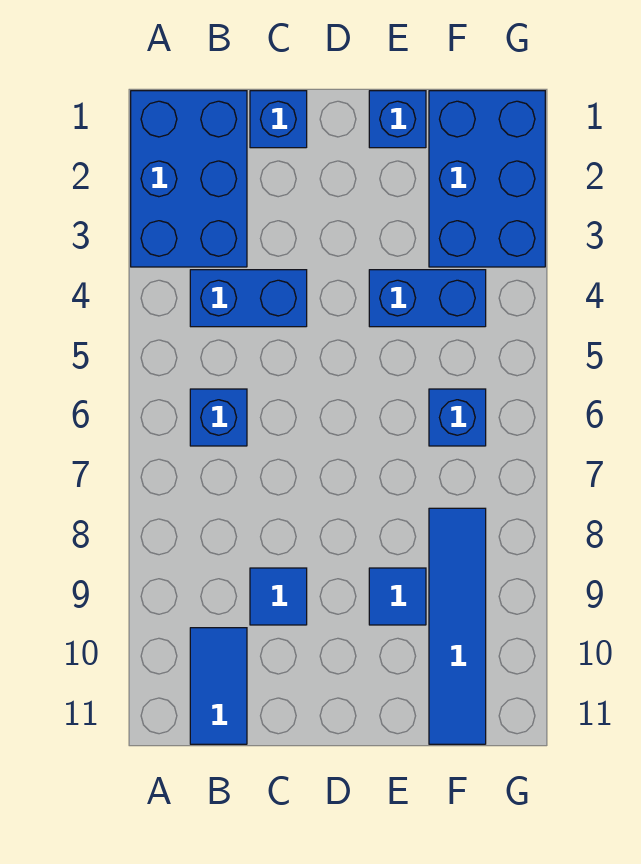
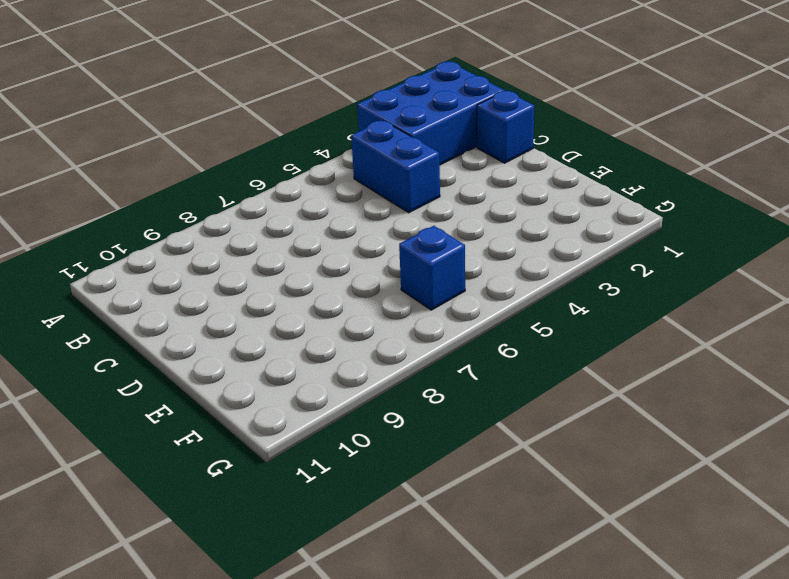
none -> blue brick B6 level 1
none -> blue tile B10:B11 level 1
none -> blue tile C9 level 1

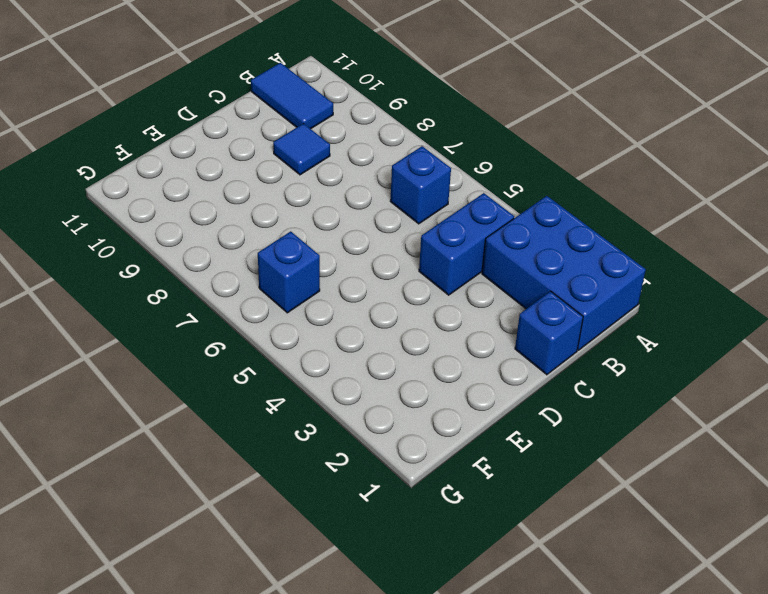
none -> blue brick E1 level 1
none -> blue brick E4:F4 level 1
none -> blue tile E9 level 1

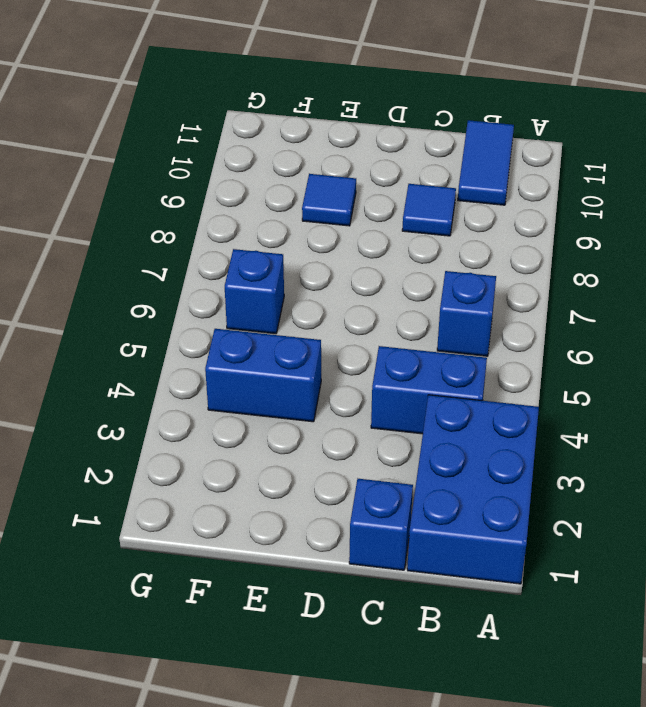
none -> blue brick E1 level 1
none -> blue brick F1:G3 level 1
none -> blue tile F8:F11 level 1

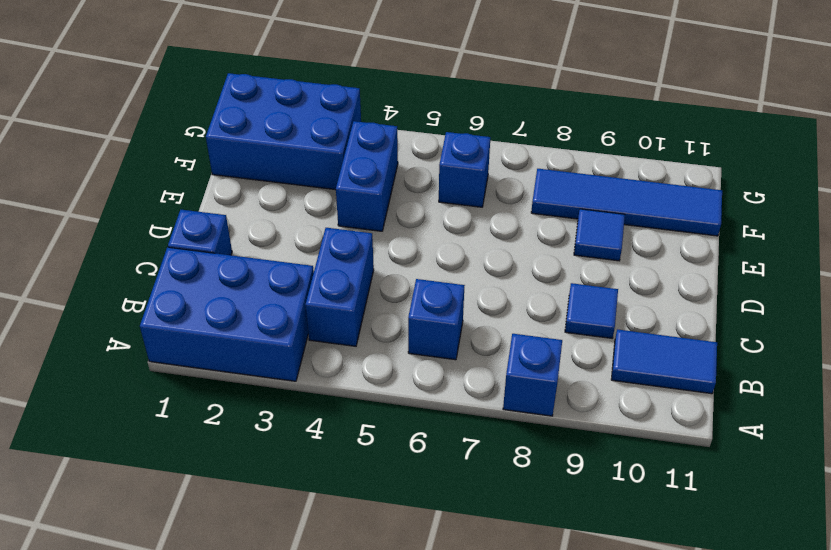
blue brick A8 level 1 -> blue brick E1 level 1

